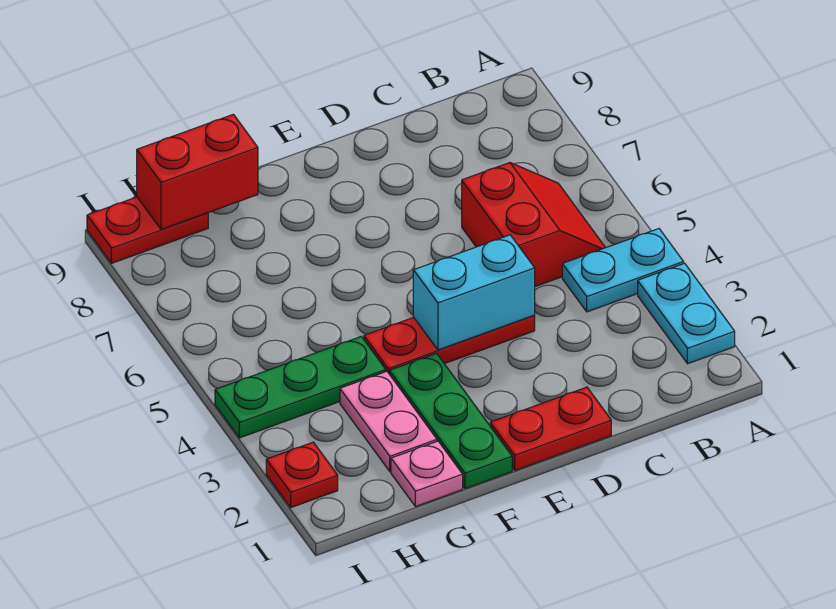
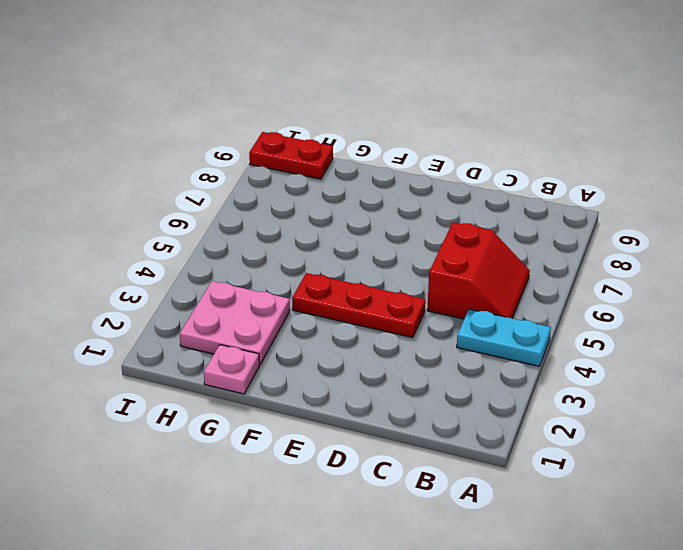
pink plate G2:H3 level 1 -> pink plate G2:G3 level 1
none -> cyan plate A2:A3 level 1
none -> red plate D1:E1 level 1
none -> green plate F1:F3 level 1

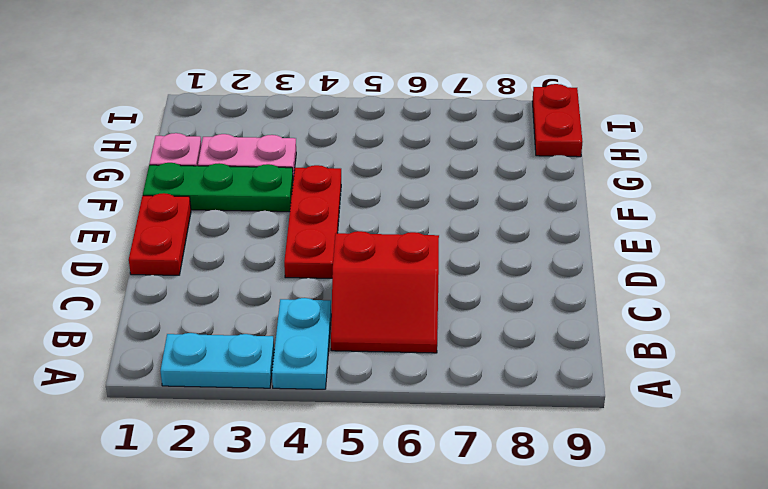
none -> green plate G4:I4 level 1
none -> red plate I2 level 1
none -> cyan brick D4:E4 level 2

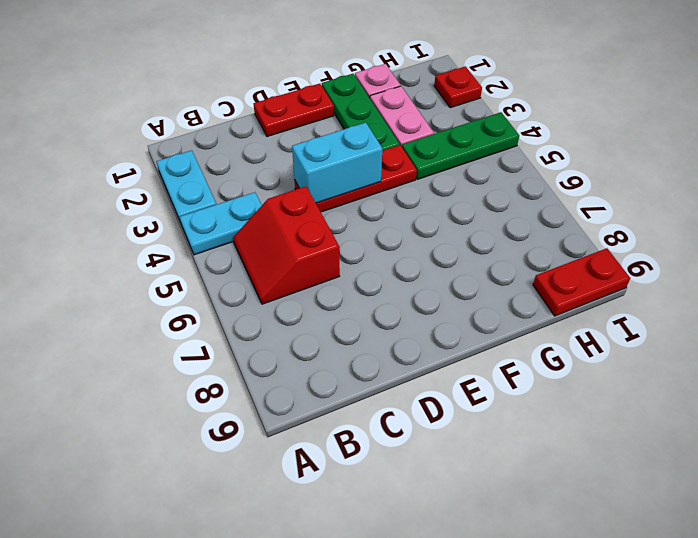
none -> red brick G9:H9 level 2

